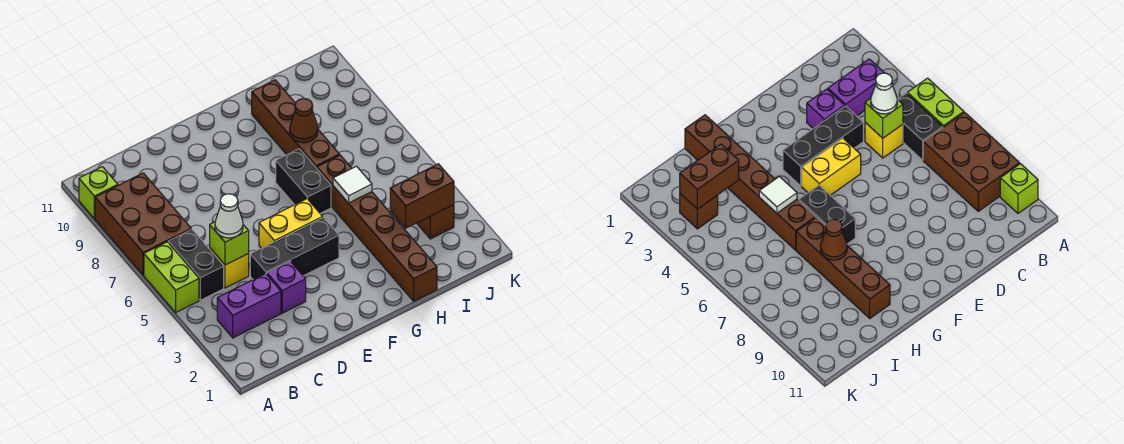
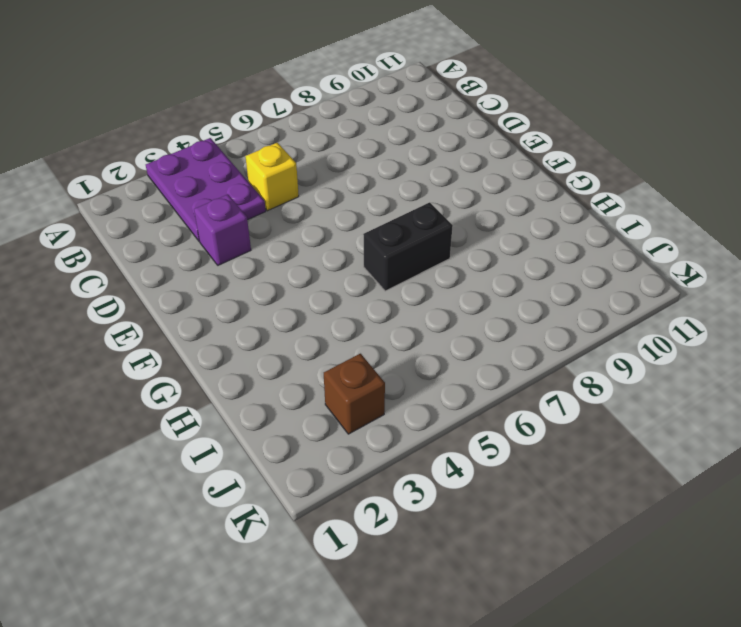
purple plate A3:C4 level 1 -> purple brick B3:C3 level 1
none -> lime brick A5:A6 level 1
none -> brown brick A7:B9 level 1
none -> lime brick A10 level 1

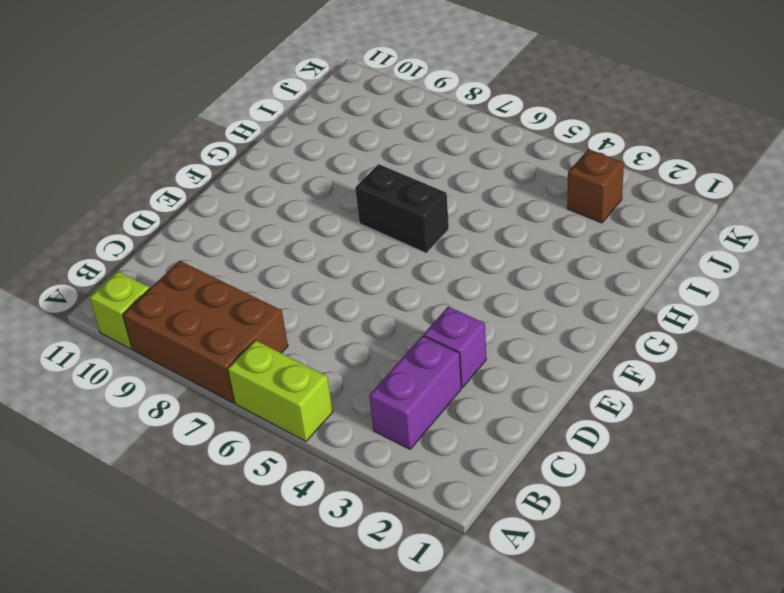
none -> black brick B5:B6 level 1
none -> yellow brick C5 level 1
none -> black brick D4:F4 level 1

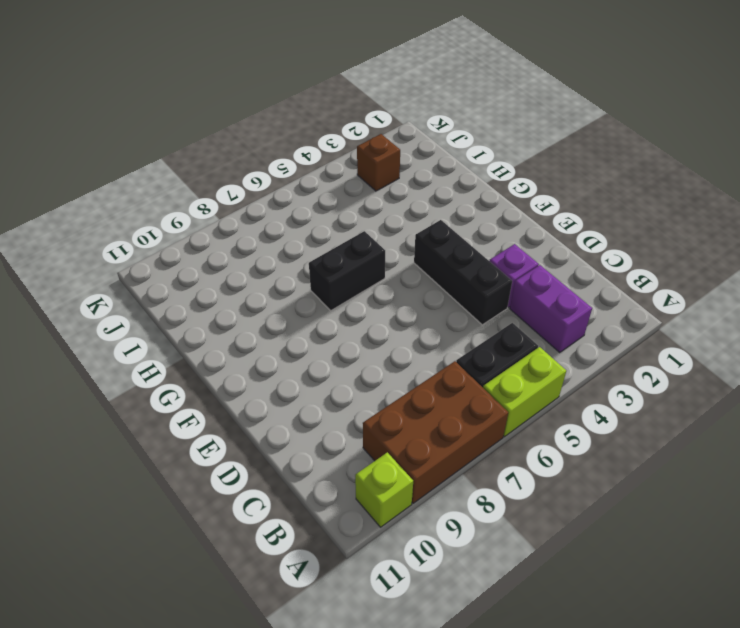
none -> yellow brick C5 level 1
none -> yellow brick E5:F5 level 1
none -> brown brick H1:H6 level 1

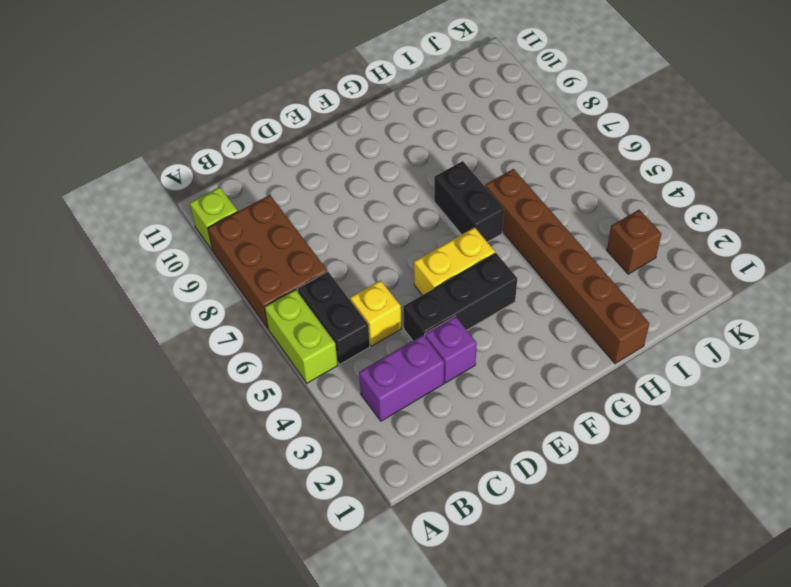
none -> brown brick H7:H10 level 1
none -> lime brick C5 level 2
none -> white tile H5 level 2

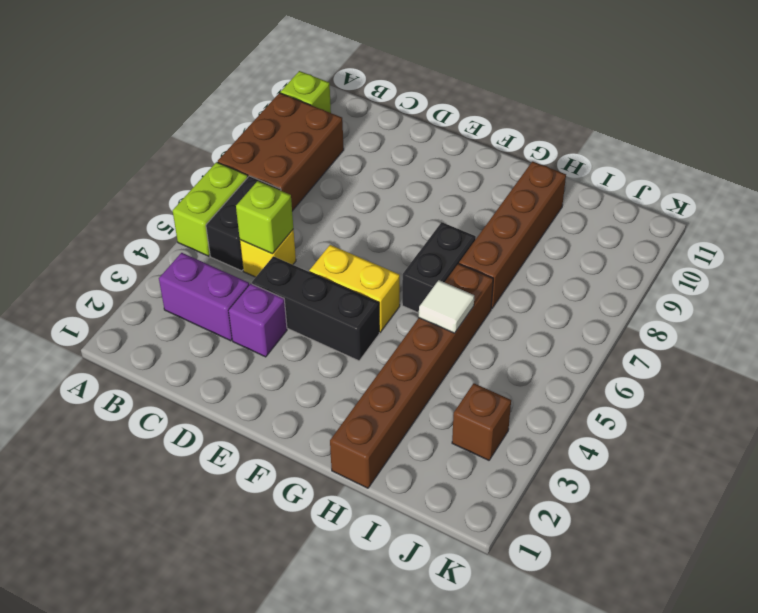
none -> brown cone H8 level 2
none -> brown brick I3:J3 level 2
none -> white cone C5 level 3

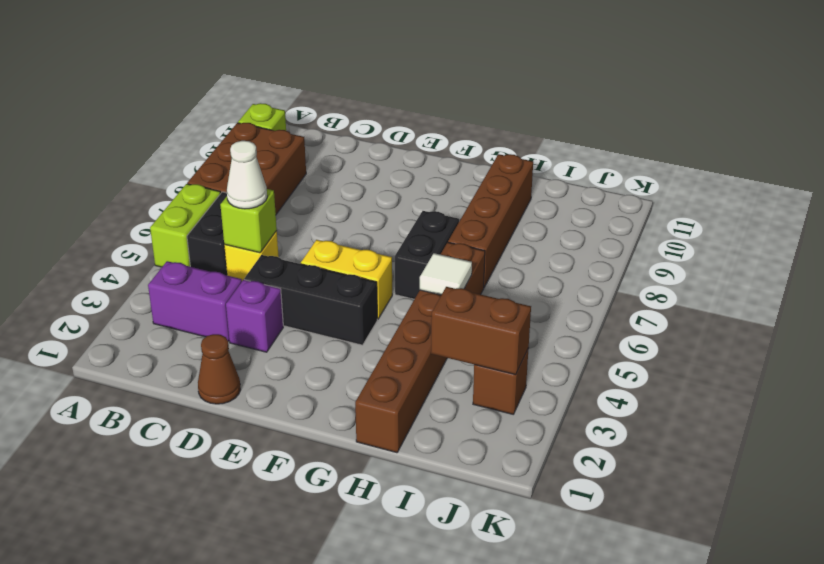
brown cone D1 level 1 -> brown cone H8 level 2

